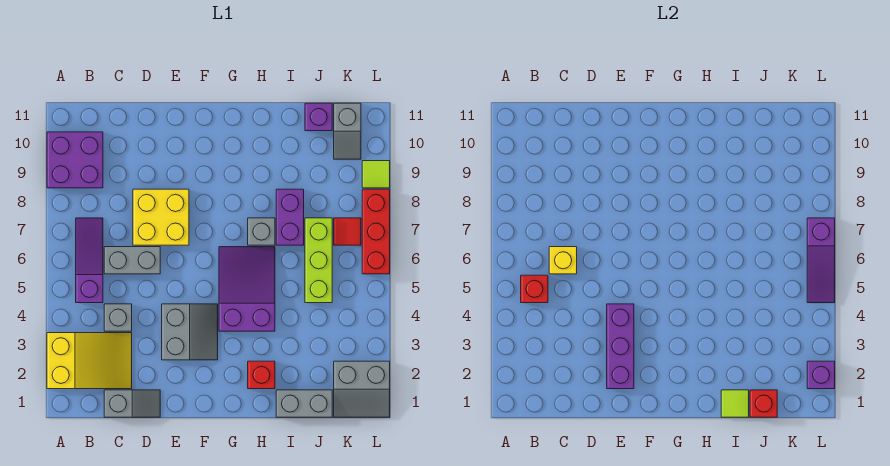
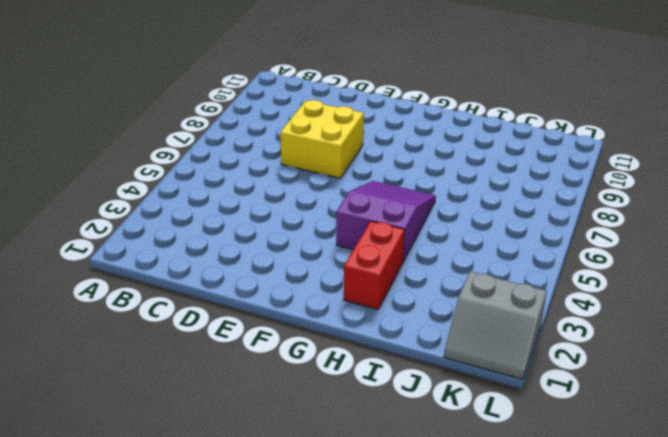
red brick H2:H3 level 1 -> red brick H2 level 1
none -> yellow slope A2:C3 level 1 top A
none -> purple brick A9:B10 level 1
none -> purple slope B5:B7 level 1 top 5

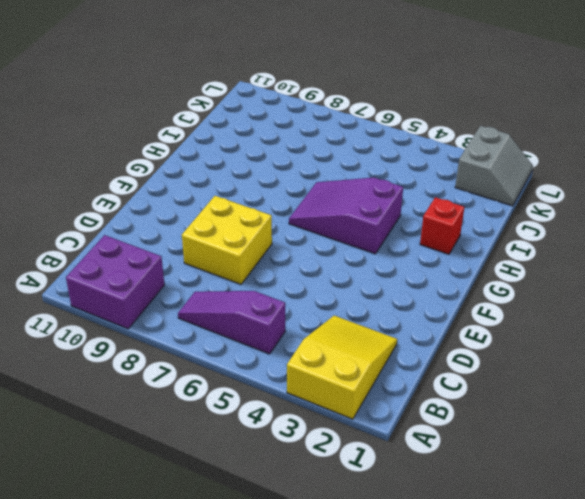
none -> grey slope C1:D1 level 1 top C
none -> grey brick C4 level 1
none -> grey brick C6:D6 level 1

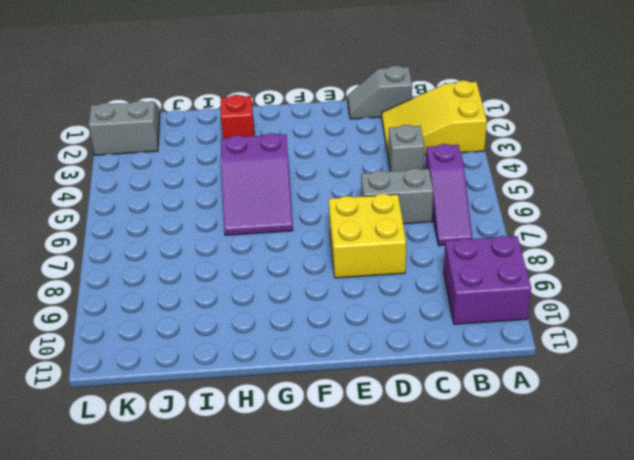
none -> grey slope E3:F4 level 1 top E
none -> grey brick H7 level 1
none -> grey brick I1:J1 level 1

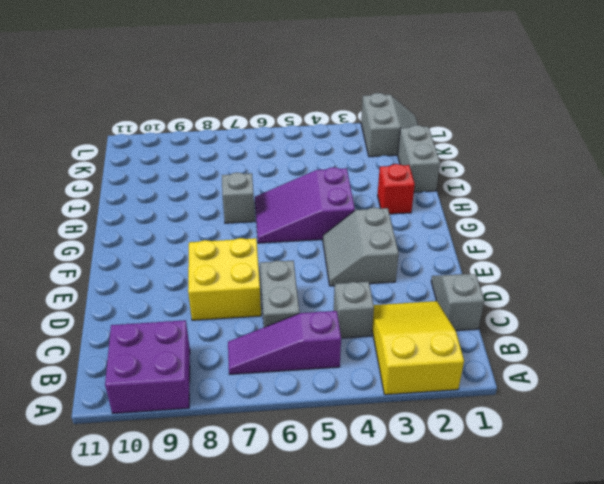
grey slope E3:F4 level 1 top 3 -> grey slope E3:F4 level 1 top E
none -> purple brick I7:I8 level 1
none -> lime brick J5:J7 level 1
none -> purple brick J11 level 1

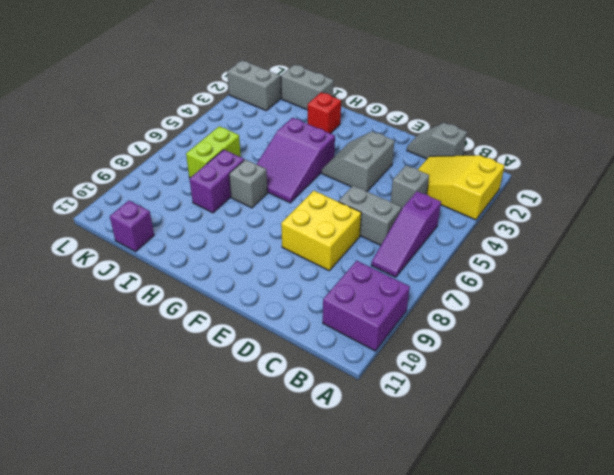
lime brick J6:J7 level 1 -> lime brick J5:J7 level 1
none -> red tile K7 level 1
none -> grey slope K10:K11 level 1 top 11
none -> red brick L6:L8 level 1

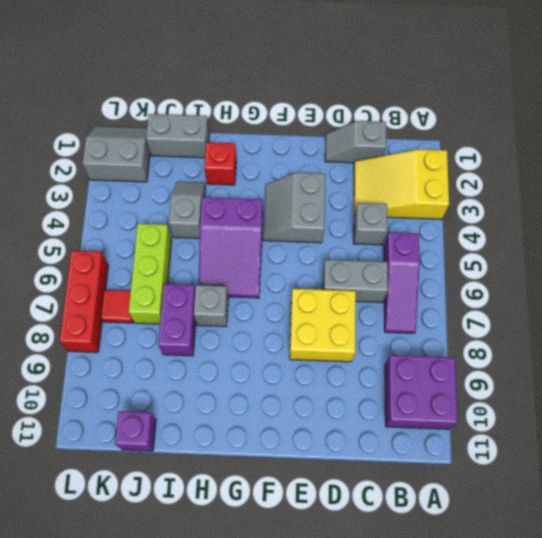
grey slope I3:I4 level 1 top 4 -> grey slope K10:K11 level 1 top 11
none -> lime tile L9 level 1
none -> red brick B5 level 2
none -> yellow brick C6 level 2

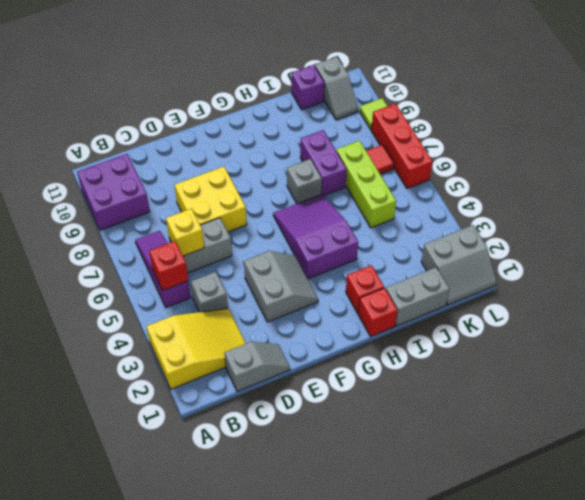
red brick H1 level 1 -> red brick J1 level 2
none -> purple brick E2:E4 level 2
none -> lime tile I1 level 2
none -> purple brick L2 level 2

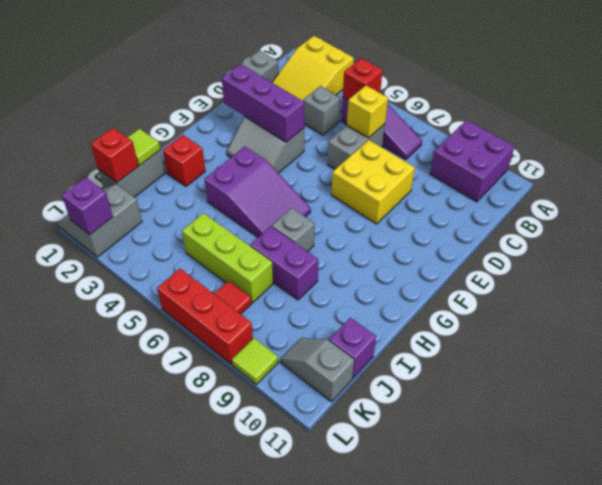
none -> purple slope L5:L7 level 2 top 7

